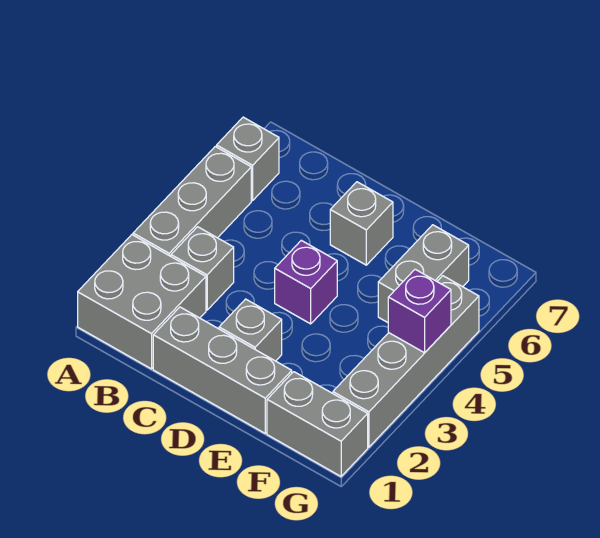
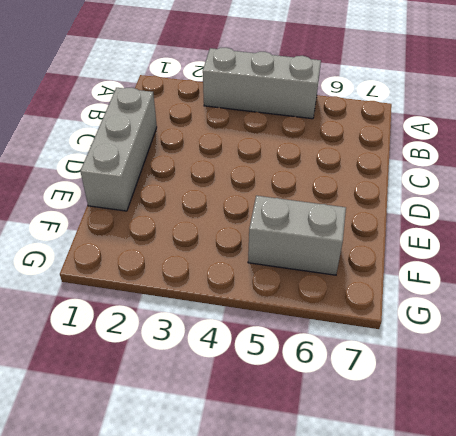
none -> grey brick A1:B2 level 1
none -> grey brick A6 level 1
none -> grey brick B3 level 1

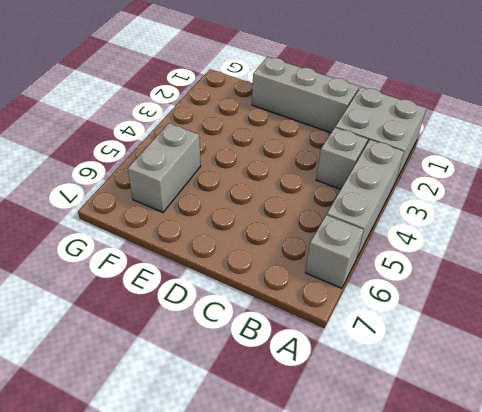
none -> grey brick D2 level 1
none -> purple brick D4 level 1
none -> grey brick D6 level 1

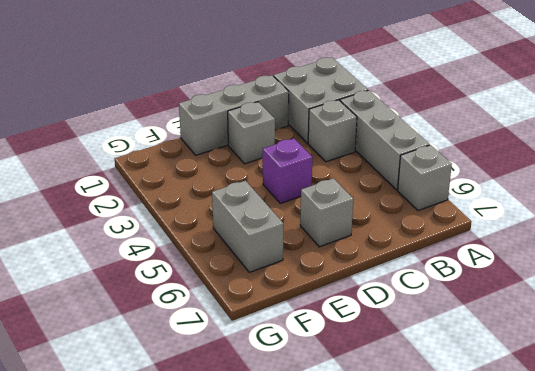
none -> grey brick F1:G1 level 1
none -> grey brick G2:G5 level 1
none -> purple brick G4 level 2

